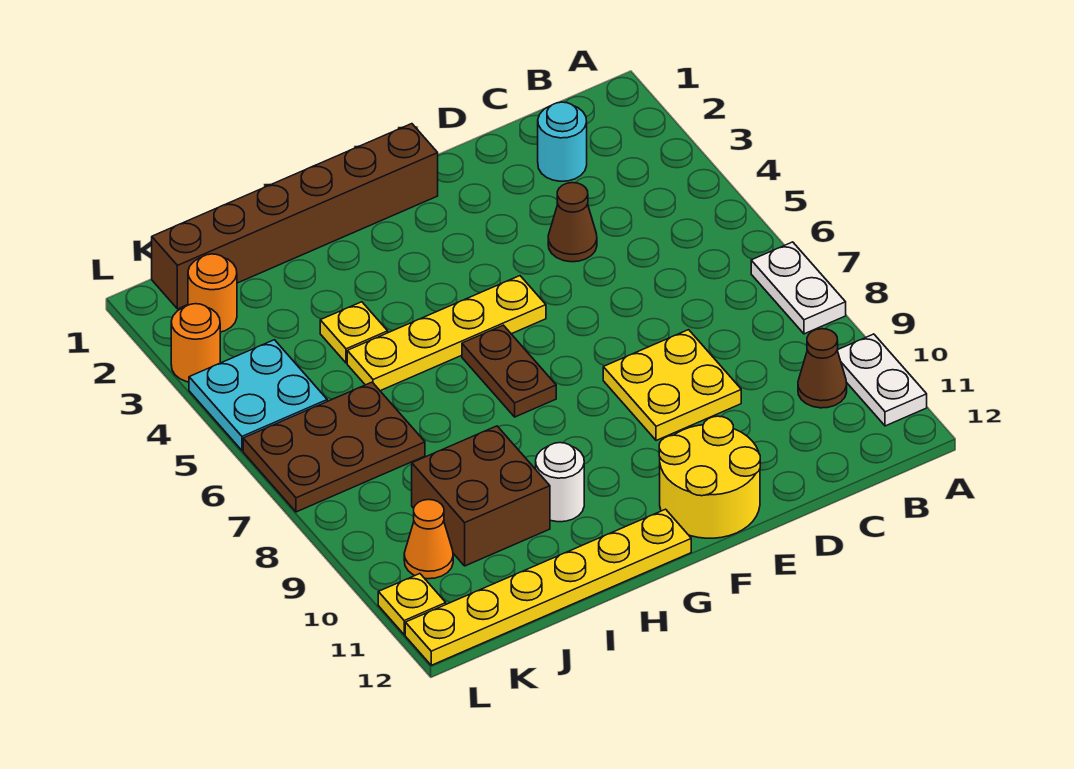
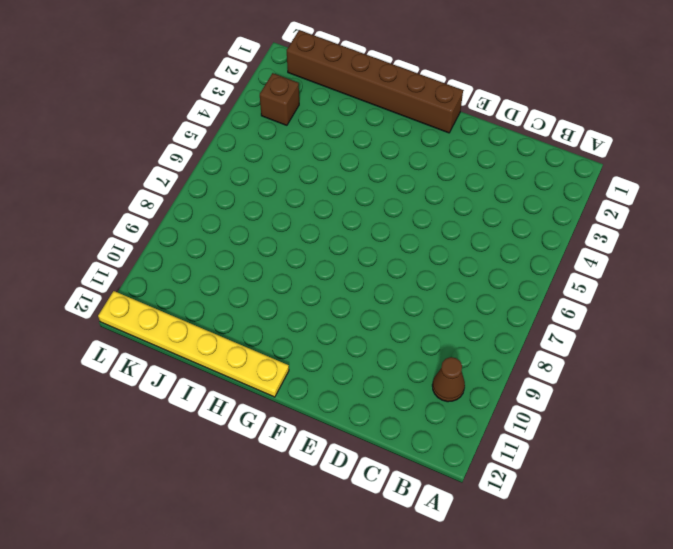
brown brick K3 level 1 -> none
none -> white plate A7:A8 level 1
none -> white plate A10:A11 level 1
none -> cyan round brick C2 level 1

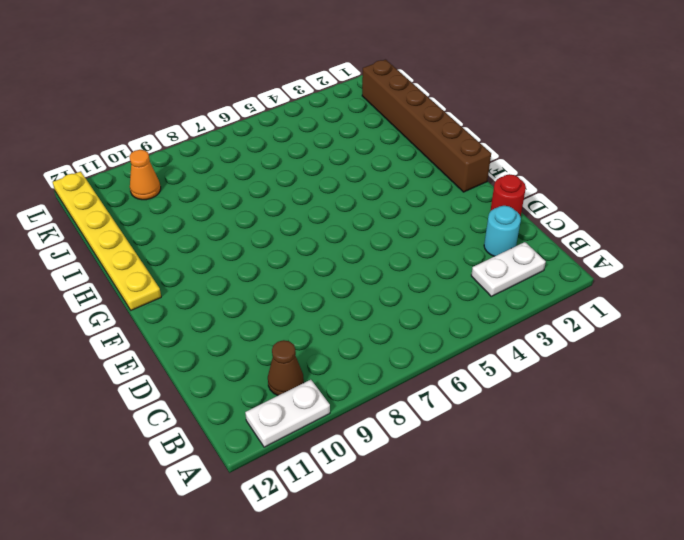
white plate B2:B3 level 1 -> white plate A7:A8 level 1
red round brick D1 level 1 -> none
none -> brown cone D4 level 1
none -> yellow plate D8:E9 level 1
none -> yellow round brick E11:F12 level 1

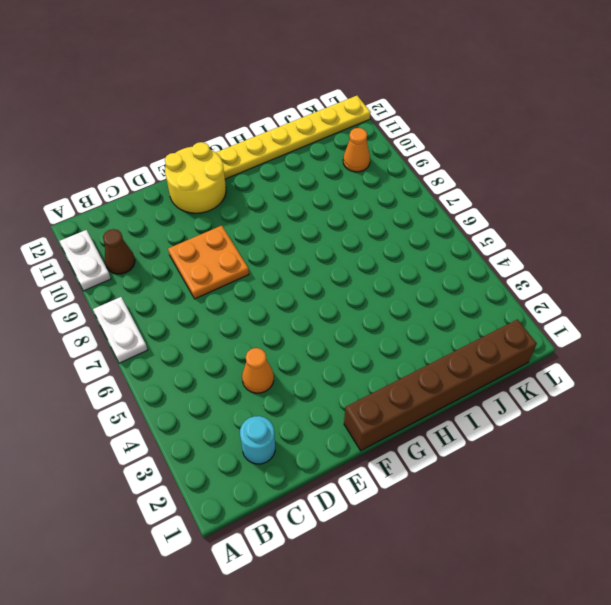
orange cone D4 level 1 -> brown cone D4 level 1
orange plate D8:E9 level 1 -> yellow plate D8:E9 level 1
none -> yellow plate F5:I5 level 1
none -> brown plate G6:G7 level 1
none -> white round brick H10 level 1

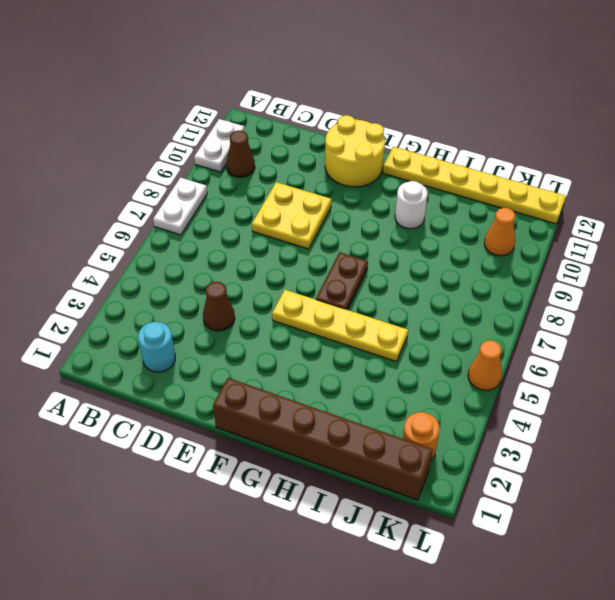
orange cone L5 level 1 -> cyan plate K4:L5 level 1
none -> yellow plate I4 level 1
none -> brown brick I9:J10 level 1
none -> brown plate J6:L7 level 1

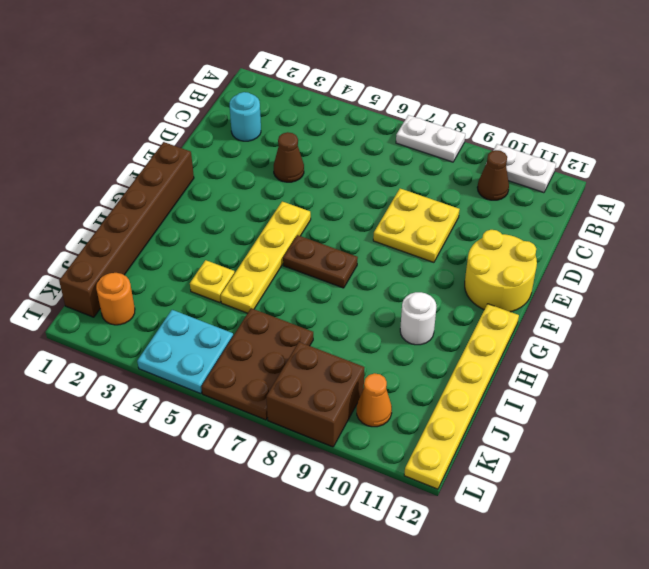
brown brick K8:L9 level 1 -> brown brick I9:J10 level 1
none -> orange round brick L3 level 1
none -> yellow plate L11 level 1

